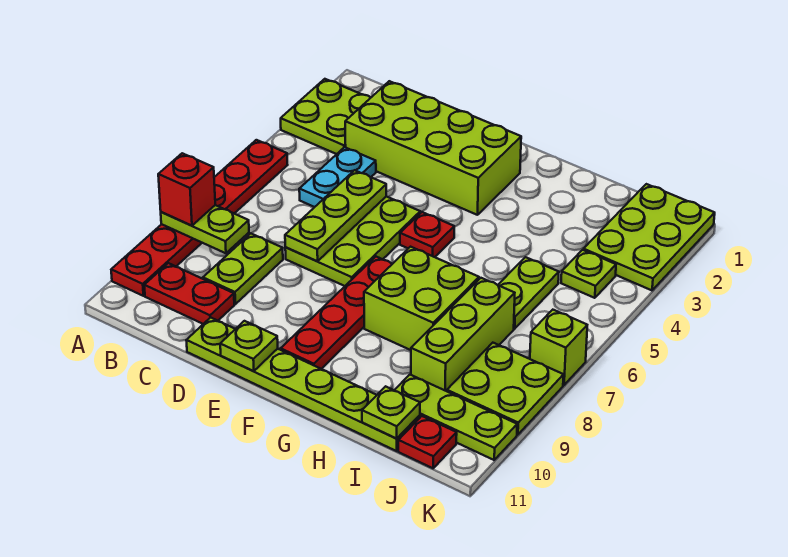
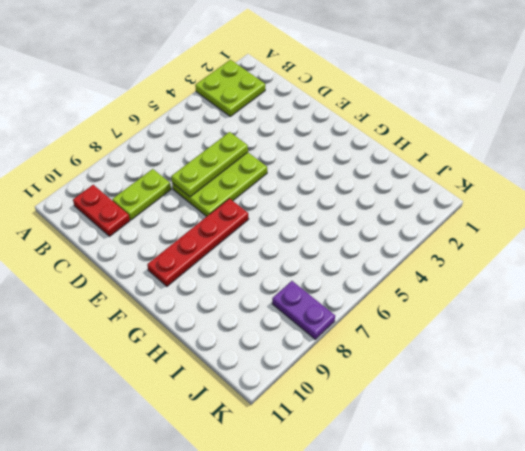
purple plate J8:K8 level 1 -> lime plate J8:K9 level 1
none -> red plate A5:A10 level 1
none -> lime brick C2:F3 level 1
none -> cyan plate C4:C5 level 1

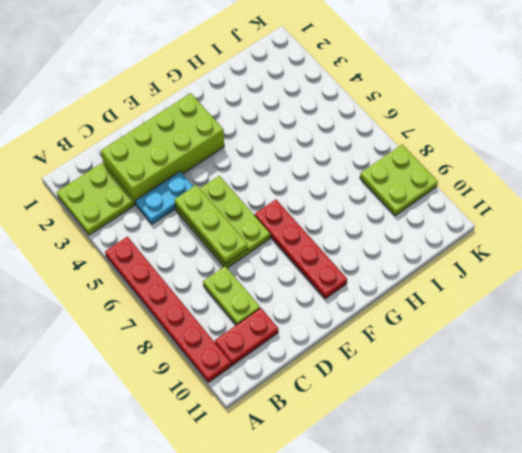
cyan plate C4:D4 level 1 -> cyan plate C4:C5 level 1
none -> lime plate D11:I11 level 1
none -> red plate F5 level 1
none -> lime brick G7:H8 level 1

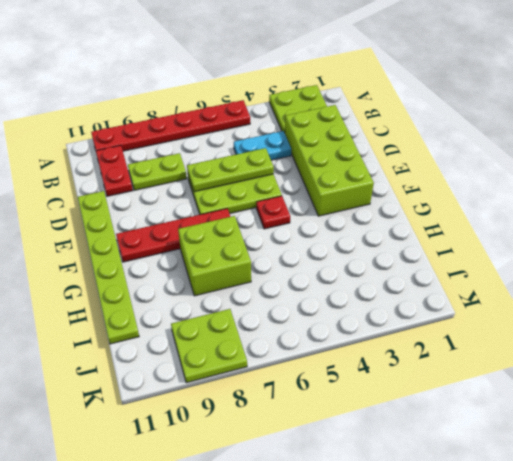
none -> lime plate I5:I6 level 1
none -> lime brick I7:I9 level 1
none -> lime plate I10:K10 level 1

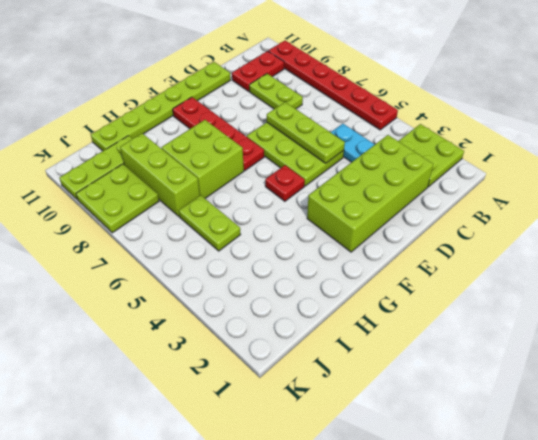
none -> lime plate J1:K3 level 1
none -> lime plate J4 level 1
none -> red plate J11 level 1

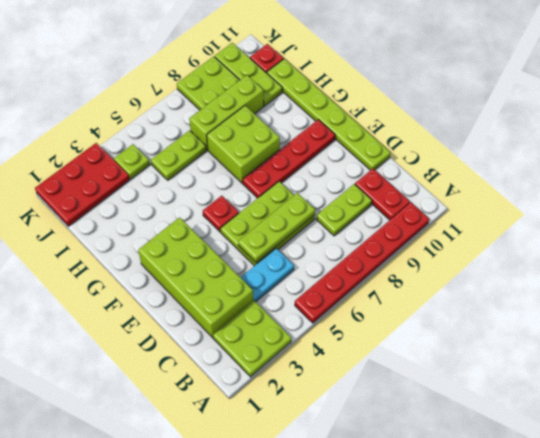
red plate J1:K3 level 1 -> lime plate J1:K3 level 1
none -> lime brick K7 level 1
none -> lime plate A8:B8 level 2
none -> lime plate E11 level 2

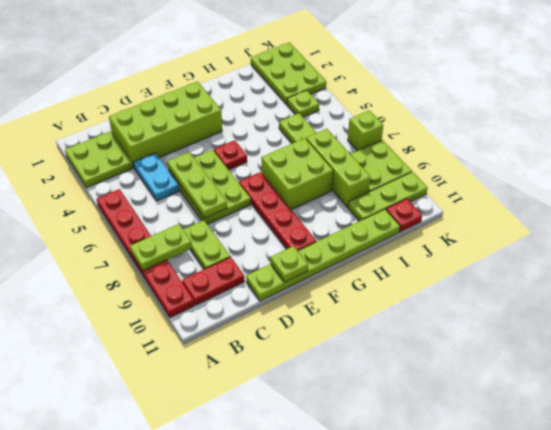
none -> lime plate I11 level 2
none -> red brick A8 level 3

